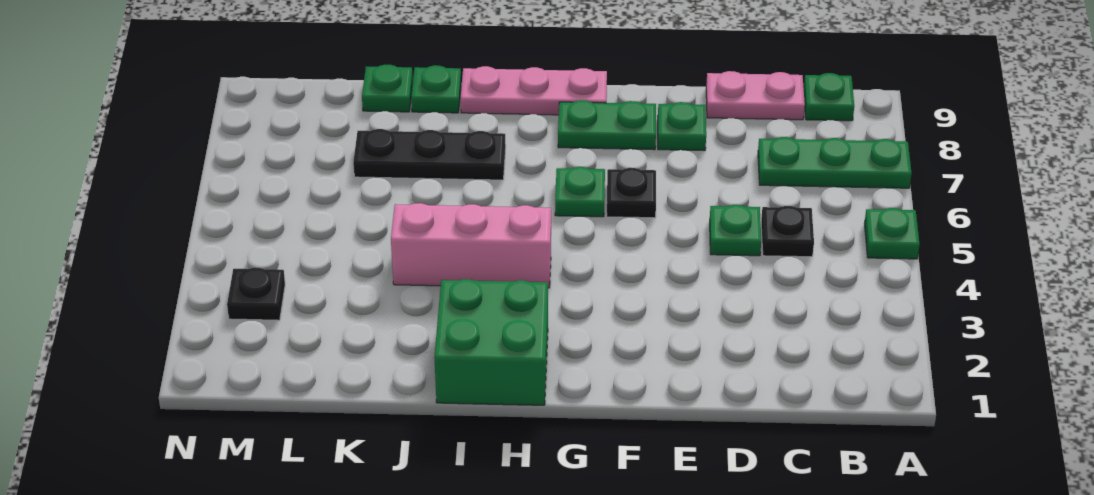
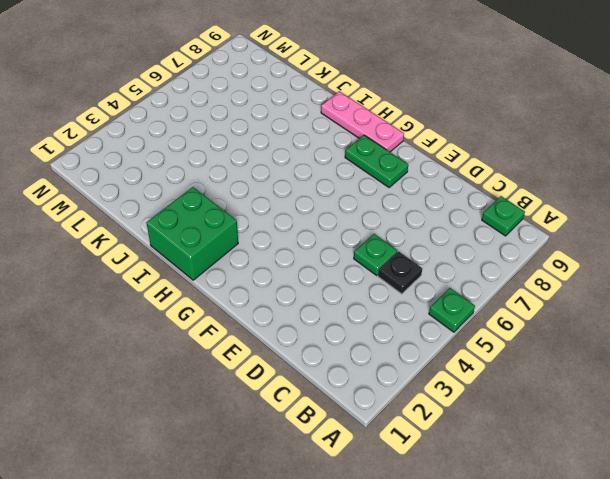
none -> green plate A7:C7 level 1
none -> pink plate C9:D9 level 1
none -> green plate E8 level 1

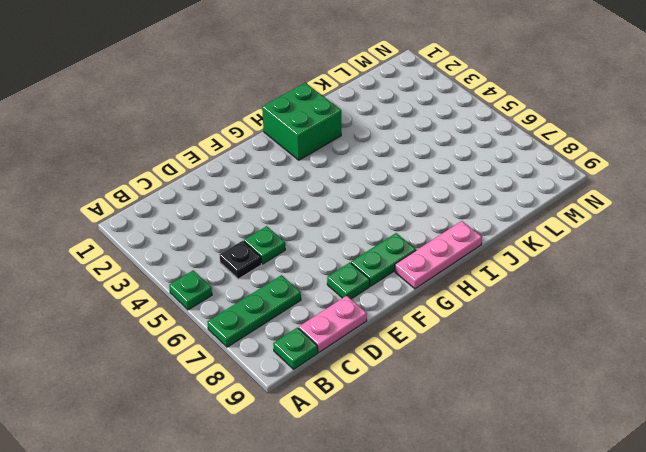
none -> black plate F6 level 1
none -> green plate G6 level 1
none -> pink brick H4:J4 level 1

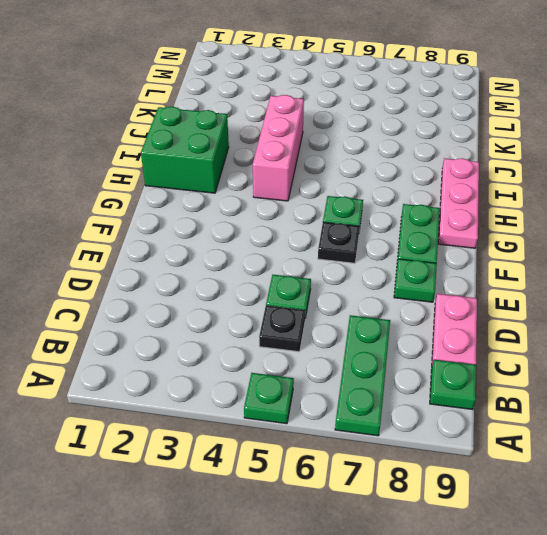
none -> black plate I7:K7 level 1
none -> green plate J9 level 1
none -> green plate K9 level 1

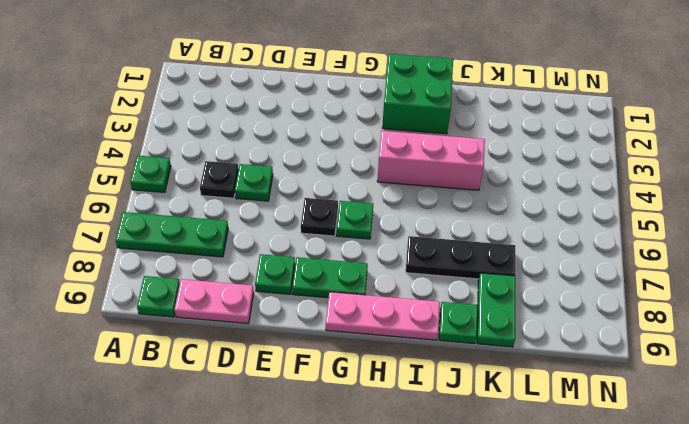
green plate K8:K9 level 1 -> green plate K9 level 1
none -> black plate M3 level 1

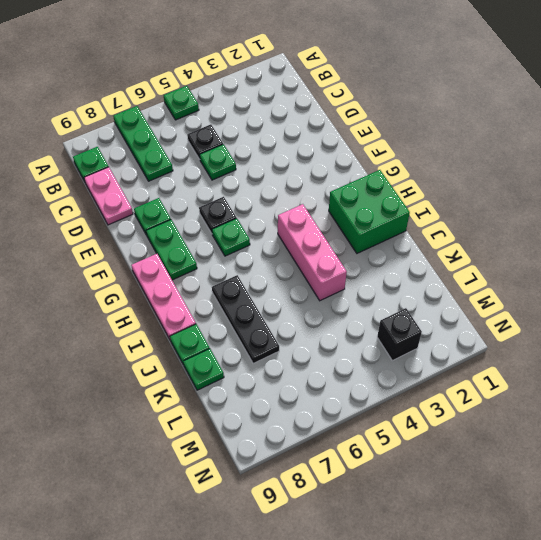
black brick M3 level 1 -> black plate M3 level 1

